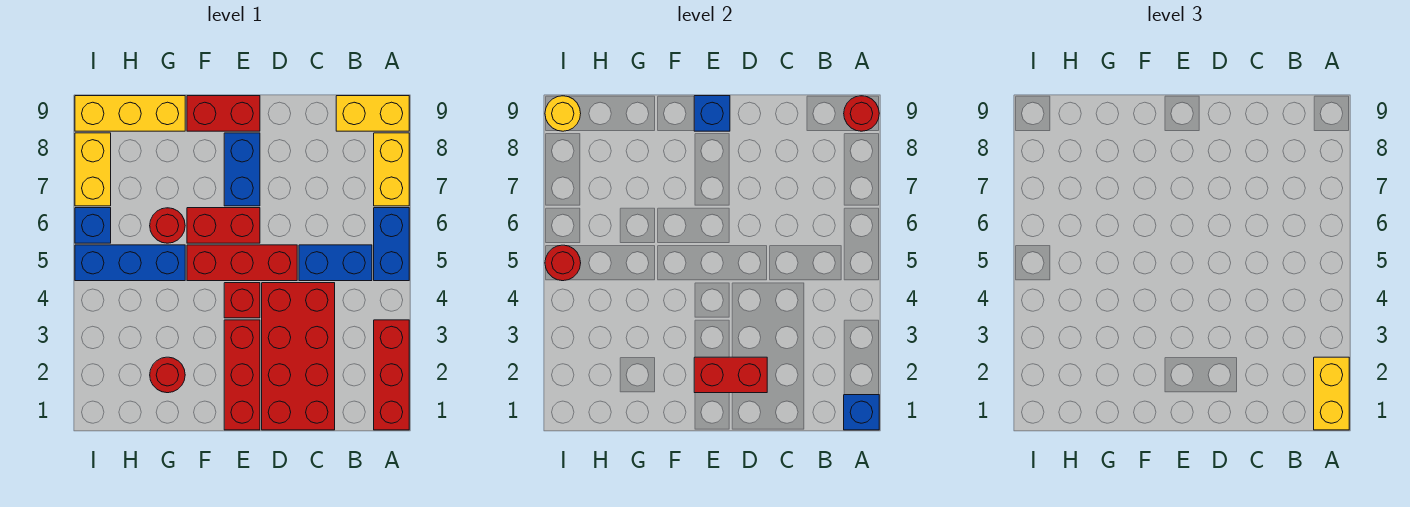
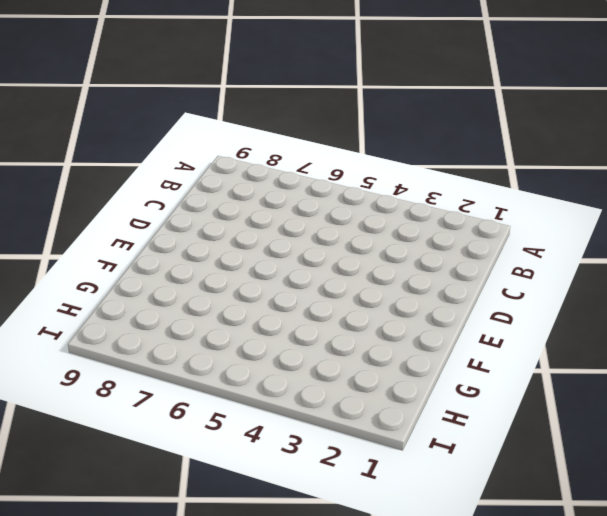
none -> red brick A1:A3 level 1
none -> blue brick A5:A6 level 1
none -> yellow brick A7:A8 level 1

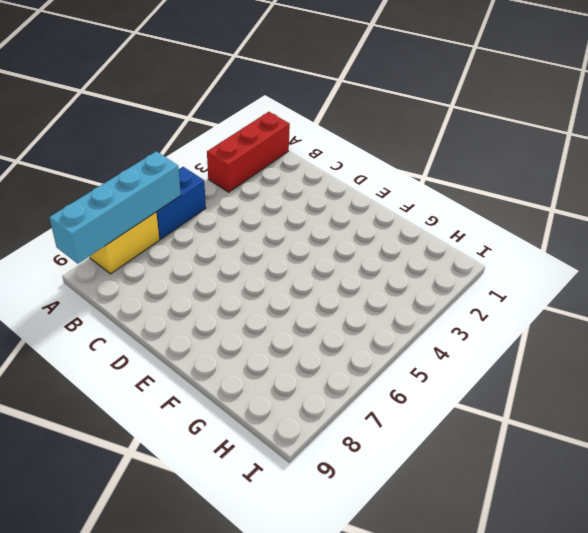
cyan brick A6:A9 level 2 -> red round brick A9 level 2
none -> yellow brick A9:B9 level 1
none -> blue brick B5:C5 level 1
none -> red brick C1:D4 level 1

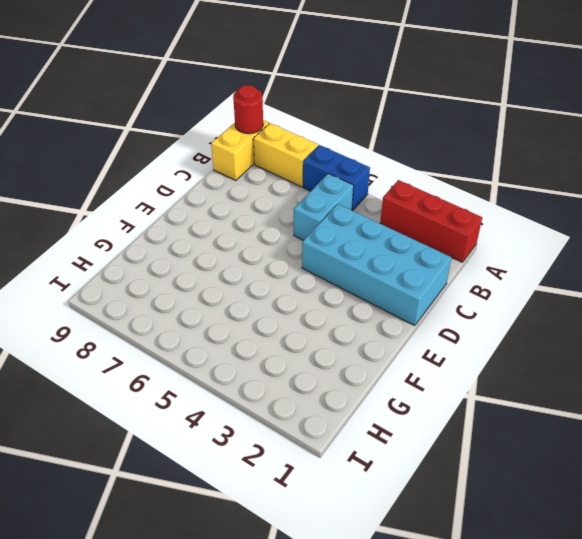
cyan brick B5:C5 level 1 -> blue brick B5:C5 level 1
cyan brick C1:D4 level 1 -> red brick C1:D4 level 1
none -> red brick D5:F5 level 1
none -> red brick E1:E3 level 1
none -> red brick E4 level 1

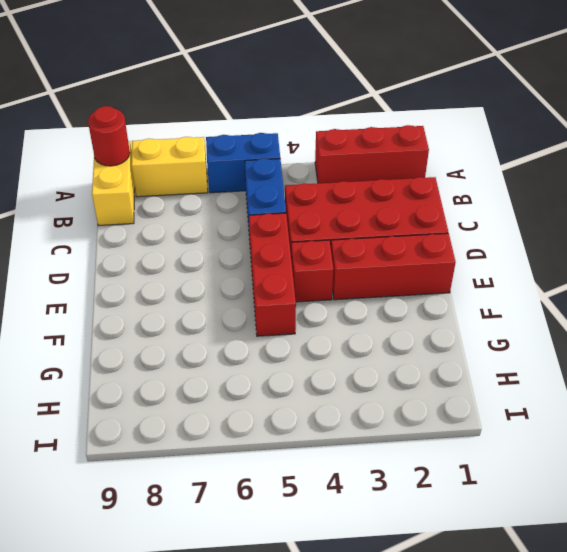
none -> red brick E6:F6 level 1
none -> blue brick E7:E8 level 1
none -> red brick E9:F9 level 1

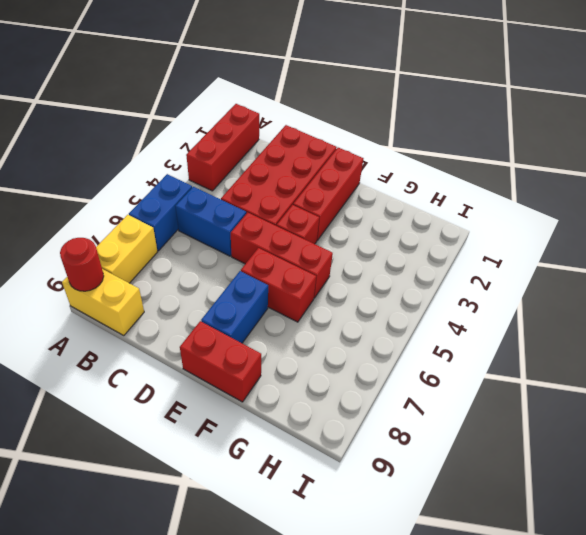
none -> red round brick G2 level 1
none -> blue brick G5:I5 level 1
none -> red round brick G6 level 1

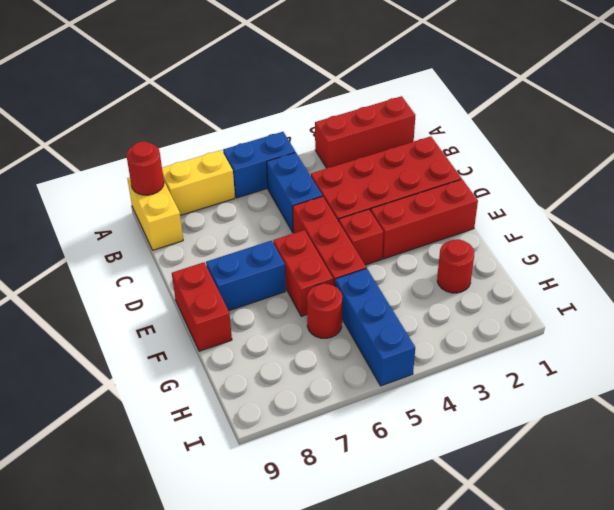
none -> yellow brick G9:I9 level 1
none -> blue brick I6 level 1
none -> yellow brick I7:I8 level 1

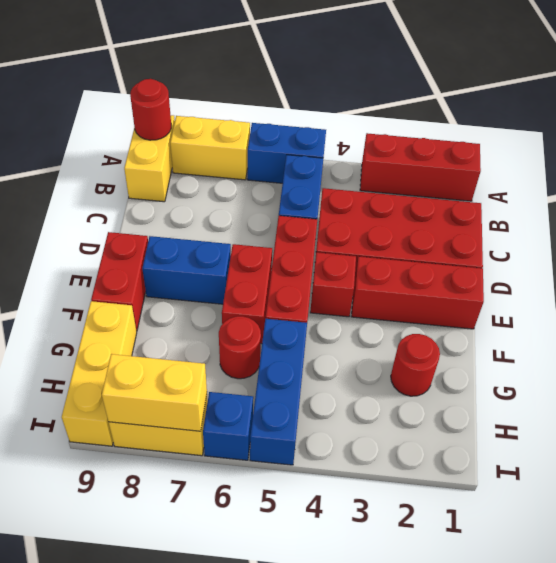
yellow brick I7:I8 level 2 -> yellow brick A1:A2 level 3
none -> blue brick A1 level 2
none -> red brick D2:E2 level 2
none -> blue brick E9 level 2

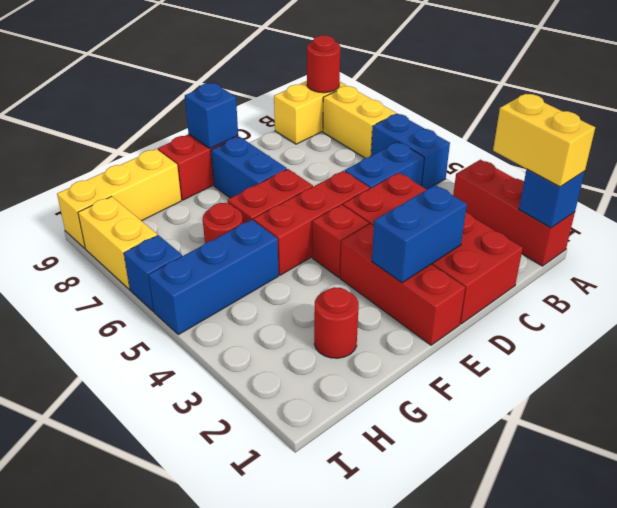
blue brick D2:E2 level 2 -> red brick D2:E2 level 2
none -> red round brick I5 level 2
none -> yellow round brick I9 level 2

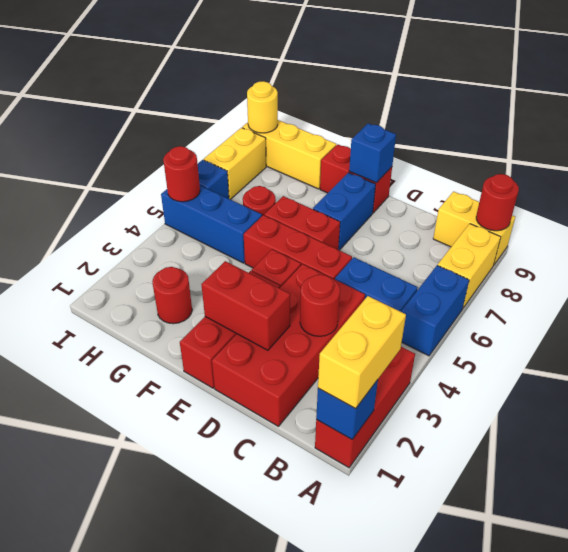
red round brick C3 level 2 -> none

